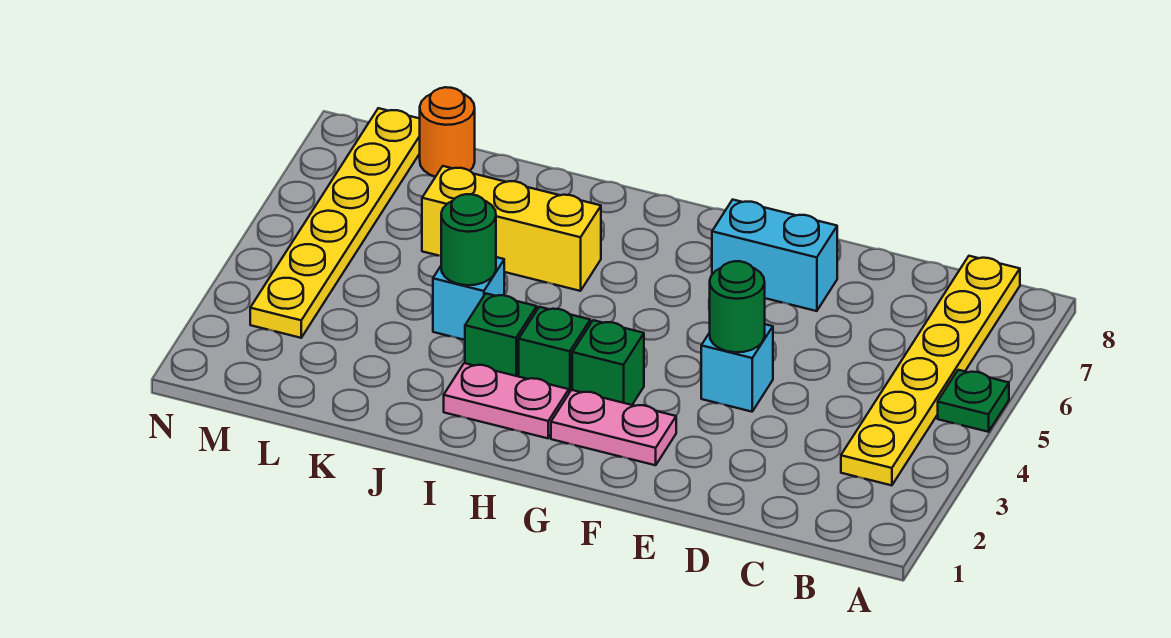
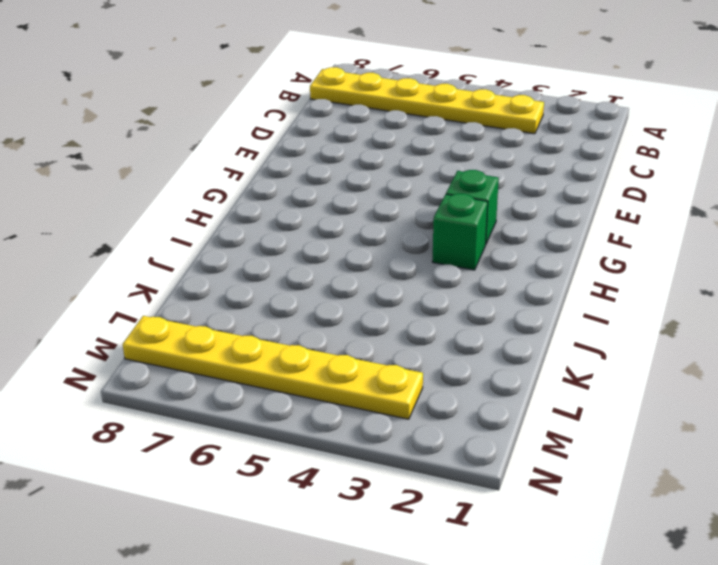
none -> green plate A5 level 1
none -> cyan brick E4 level 1
none -> cyan brick E7:F7 level 1

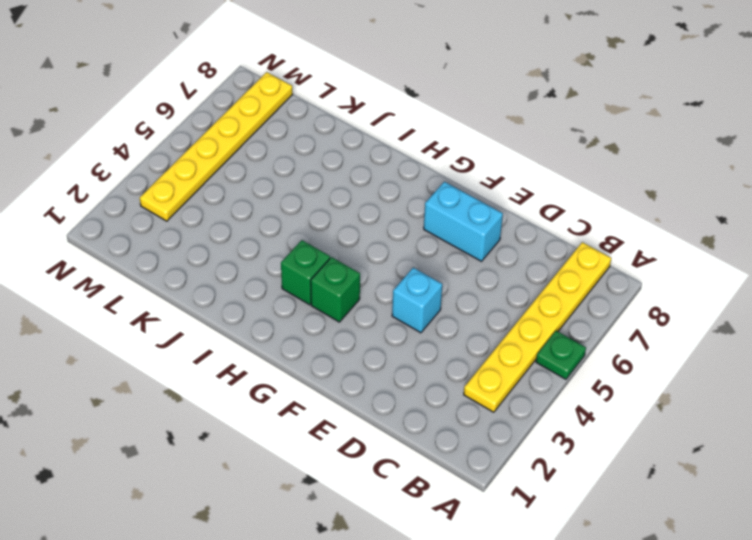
none -> pink plate F2:G2 level 1
none -> pink plate H2:I2 level 1
none -> green brick I3 level 1

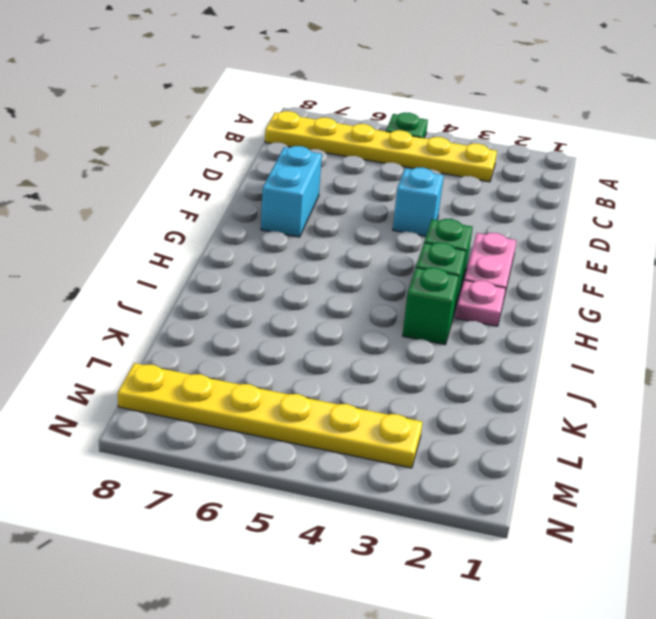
pink plate H2 level 1 -> pink plate H2:I2 level 1
none -> yellow brick I6:K6 level 1
none -> cyan brick J4 level 1
none -> orange round brick L8 level 1

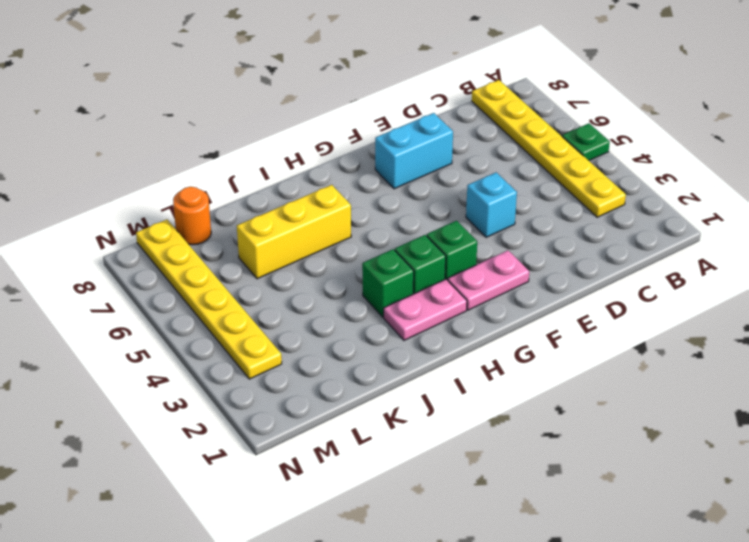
none -> cyan brick J4 level 1
none -> green round brick E4 level 2
none -> green round brick J4 level 2

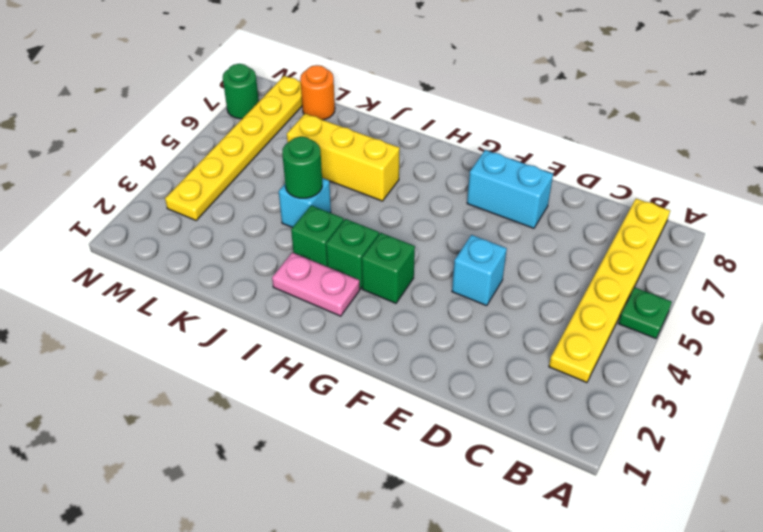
green round brick N7 level 1 -> green round brick E4 level 2
none -> pink plate F2:G2 level 1

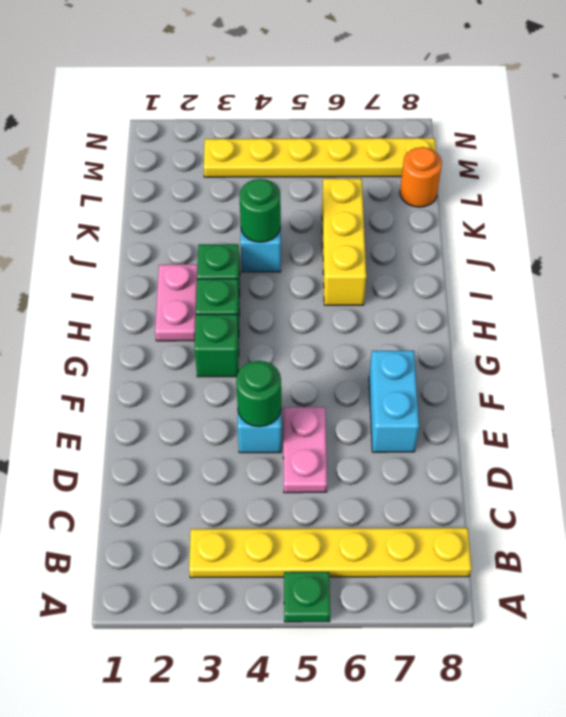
pink plate D5:E5 level 1 -> pink plate F2:G2 level 1

